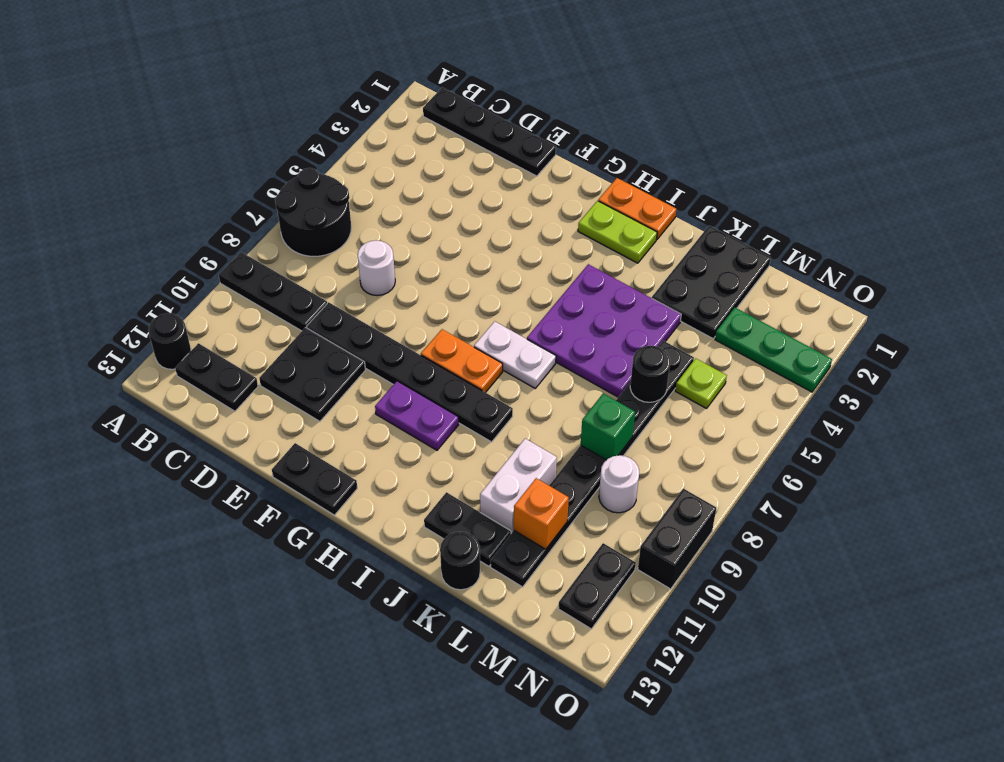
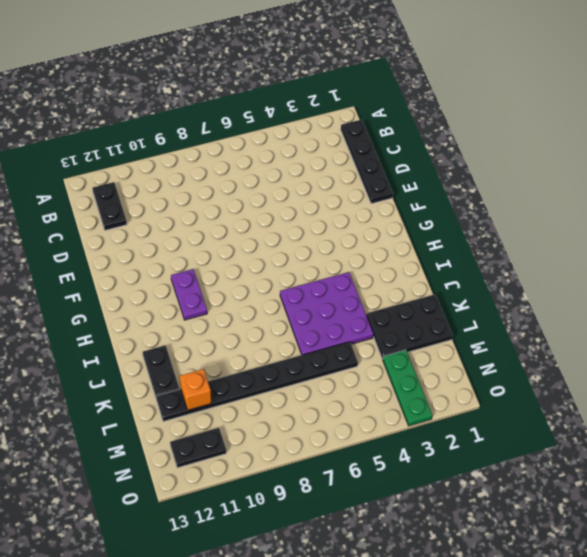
none -> black round brick A6:B7 level 1
none -> black plate A9:C9 level 1
none -> black round brick A12 level 1

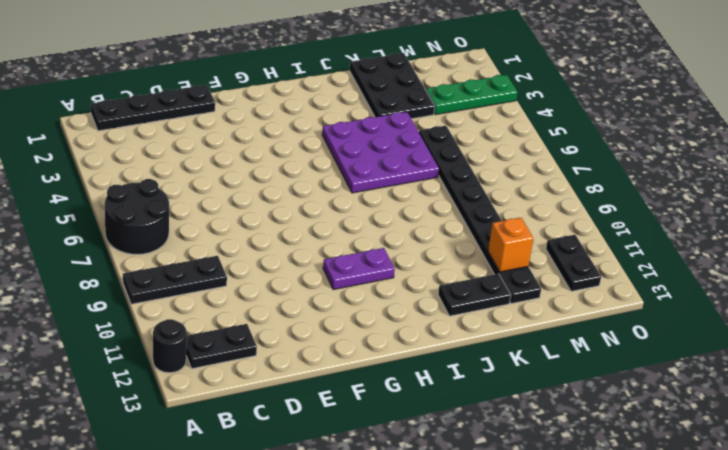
none -> white round brick D7 level 1
none -> black plate D9:I9 level 1
none -> black plate D10:E11 level 1

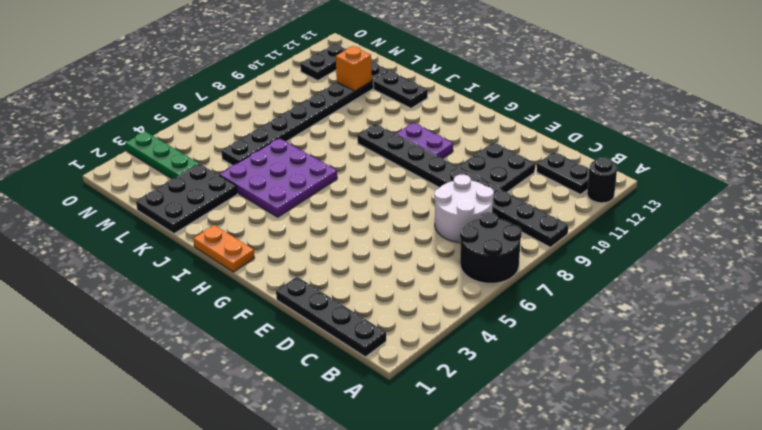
white round brick C7:D8 level 1 -> white round brick D7 level 1
none -> black plate F13:G13 level 1
none -> orange plate G8:H8 level 1
none -> lime plate H2:I2 level 1

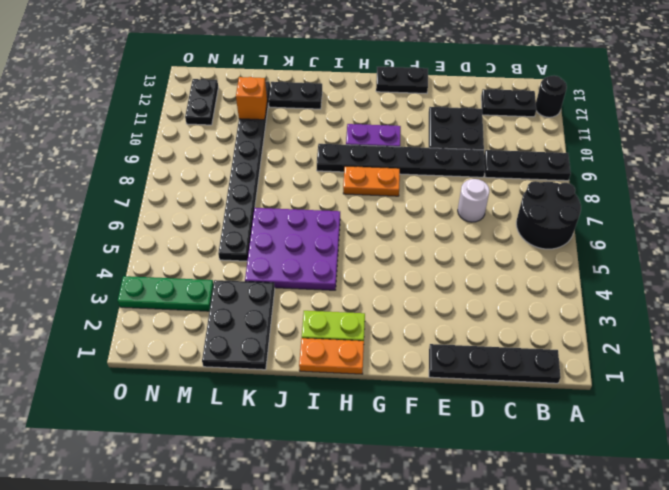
none -> white plate H7:I7 level 1
none -> white brick K10:K11 level 1
none -> black round brick K13 level 1

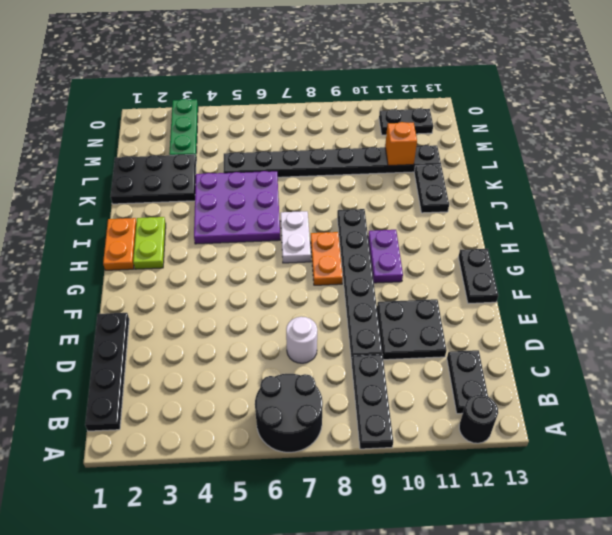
none -> white brick K10:K11 level 1
none -> black round brick K13 level 1
none -> lime plate M5 level 1

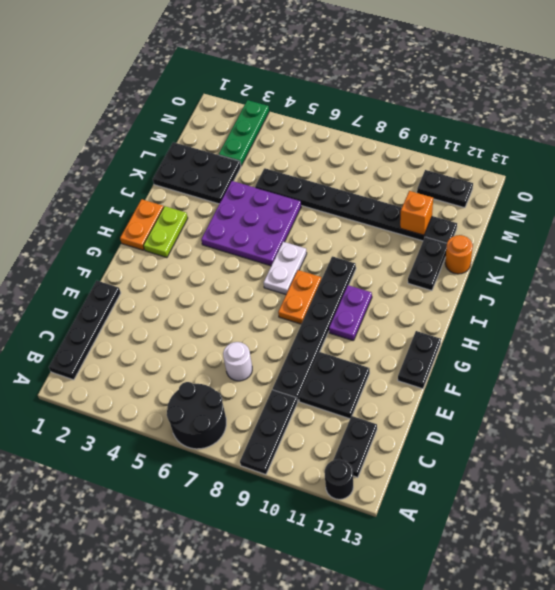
orange round brick K13 level 1 -> black round brick K13 level 1
none -> white brick K10:K11 level 1
none -> lime plate M5 level 1
none -> white round brick M9 level 1

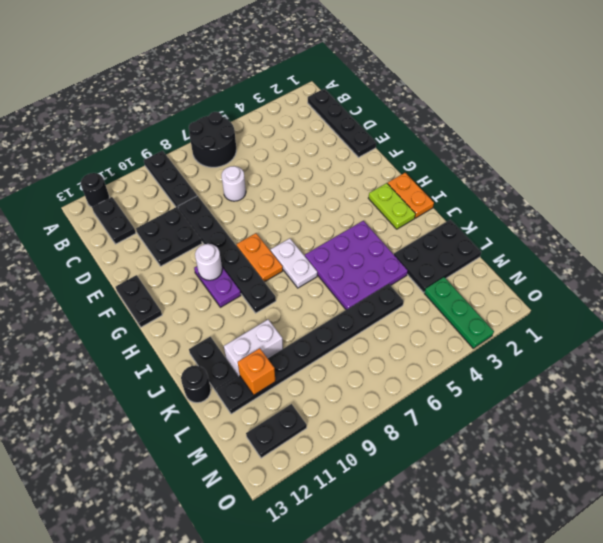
white round brick G10 level 2 -> white round brick M9 level 1
none -> lime plate M5 level 1
none -> black brick O9:O10 level 1
none -> black round brick L6 level 2

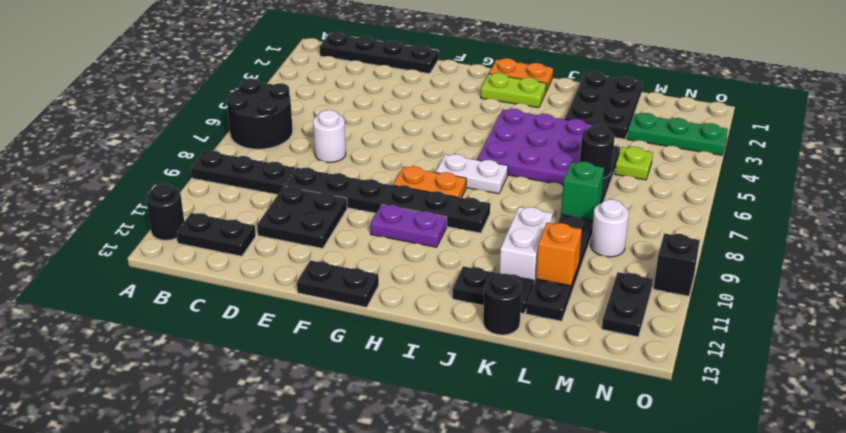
black brick O10 level 1 -> black brick O9:O10 level 1

